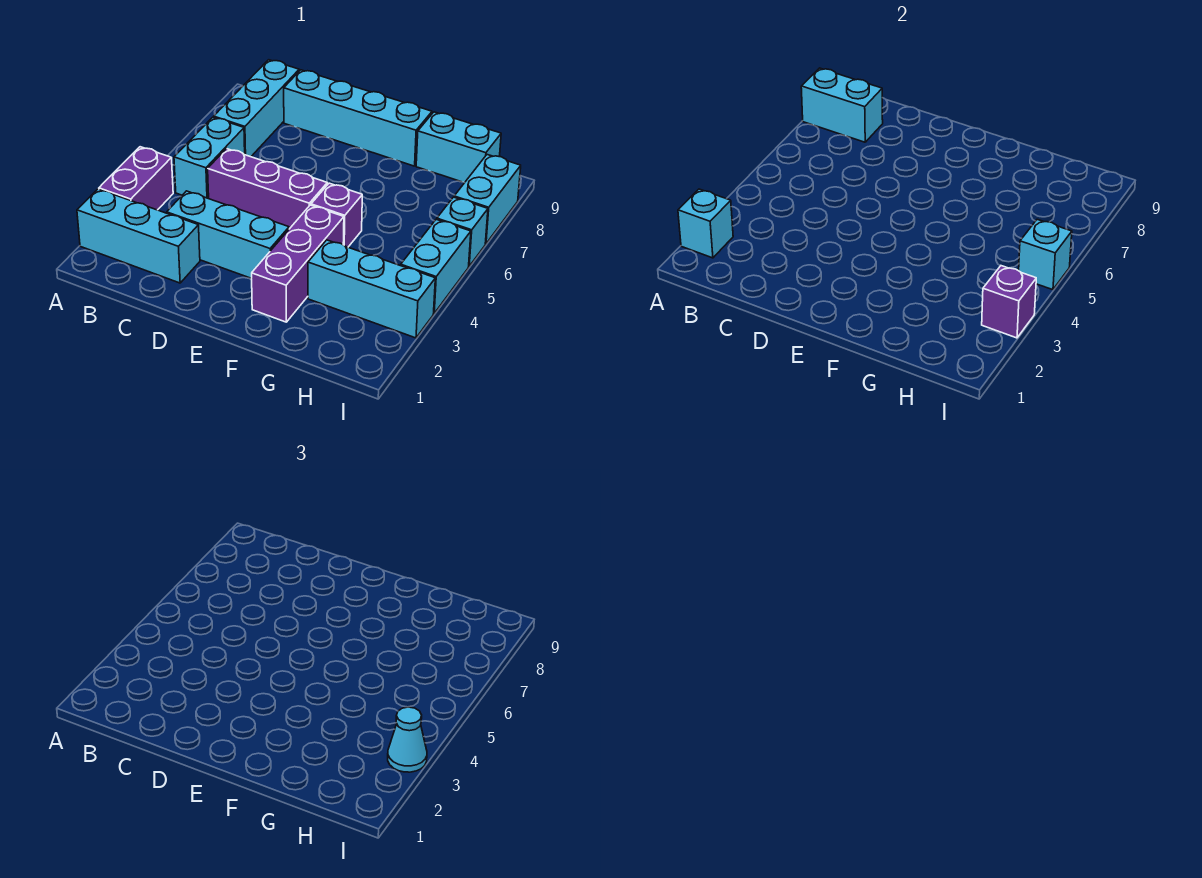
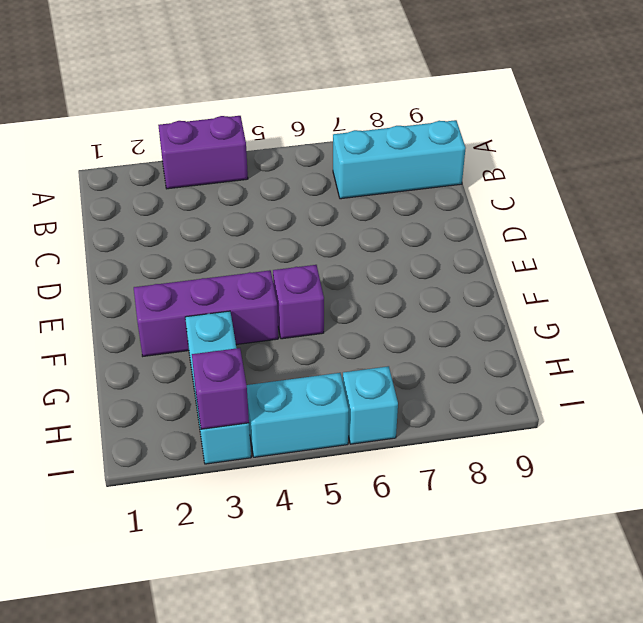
none -> cyan brick A2:C2 level 1
none -> cyan brick B5:B6 level 1
none -> cyan brick C3:E3 level 1

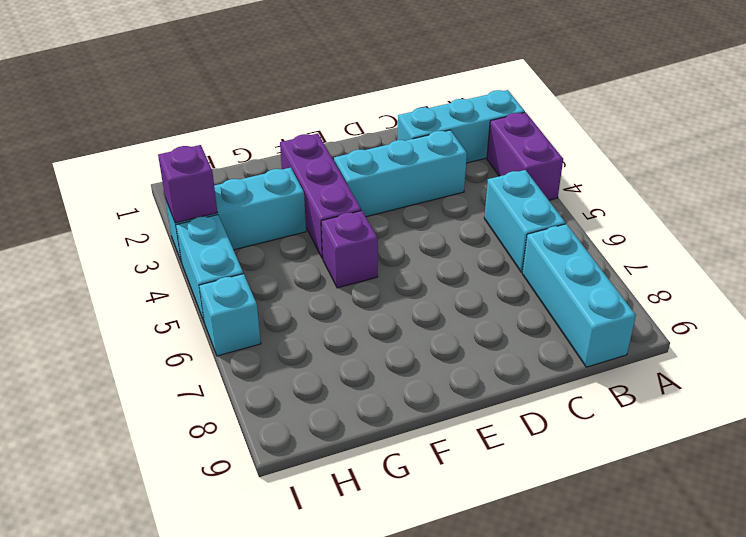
none -> purple brick C5:E5 level 1
none -> cyan brick C9:F9 level 1
none -> cyan brick G9:H9 level 1

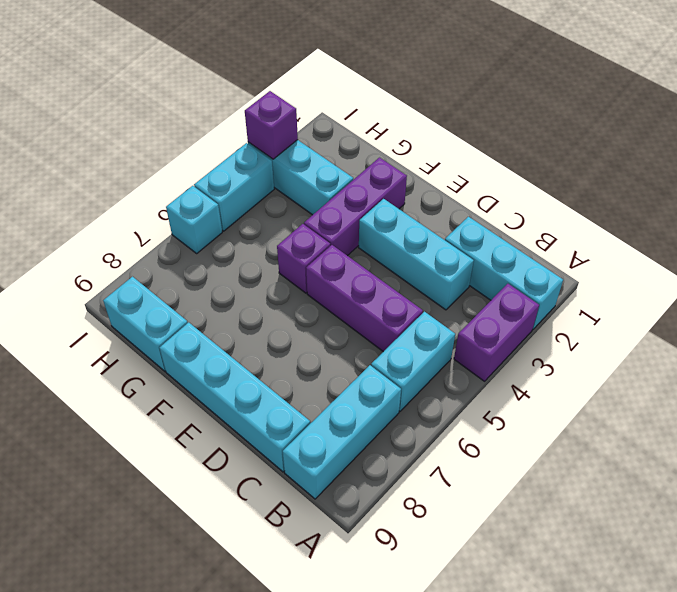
none -> cyan brick I7:I8 level 1
none -> cyan brick A2 level 2
none -> cyan brick A8:B8 level 2

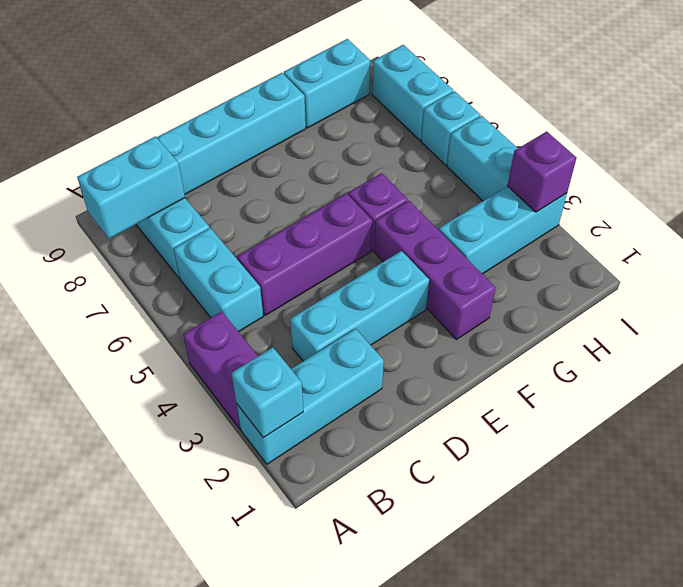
none -> cyan brick I5 level 2
none -> cyan cone I3 level 3

